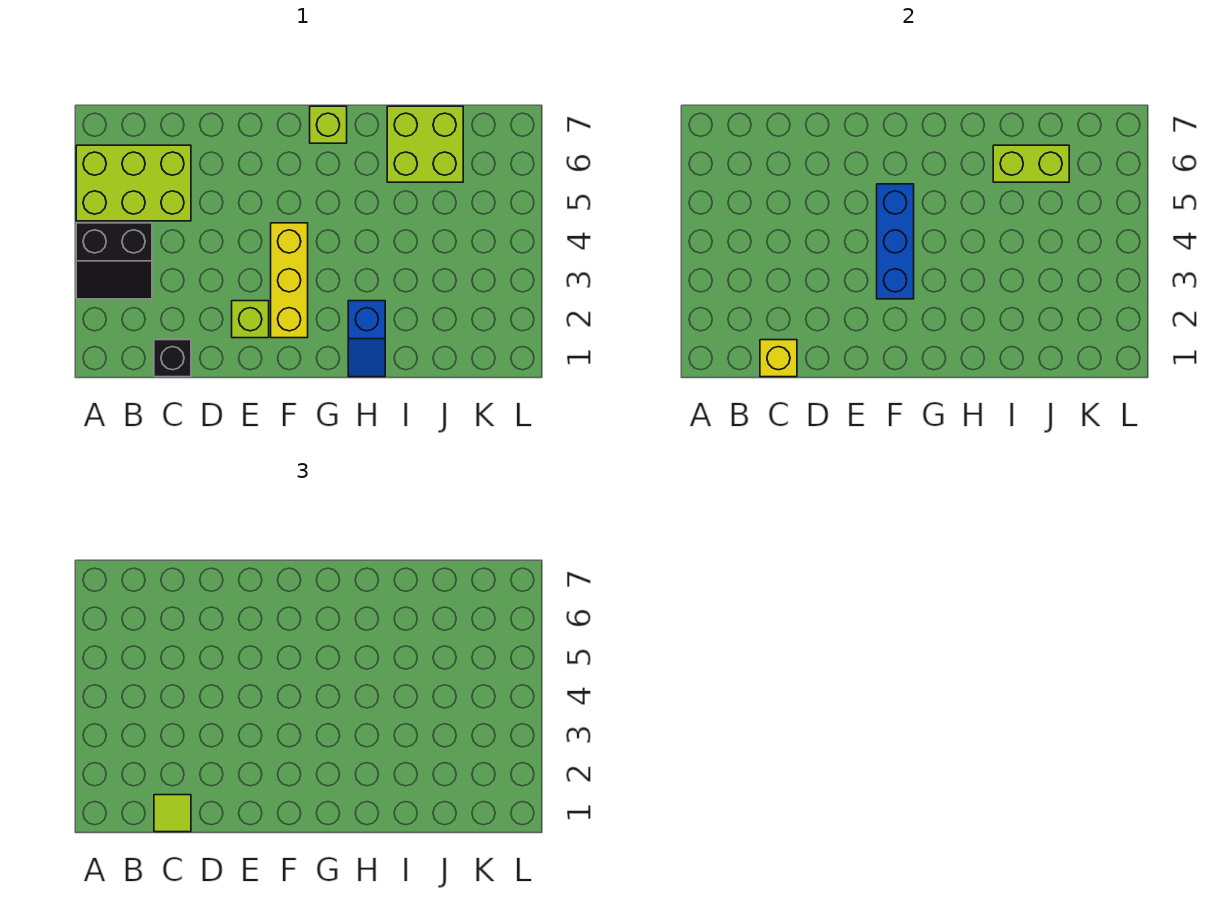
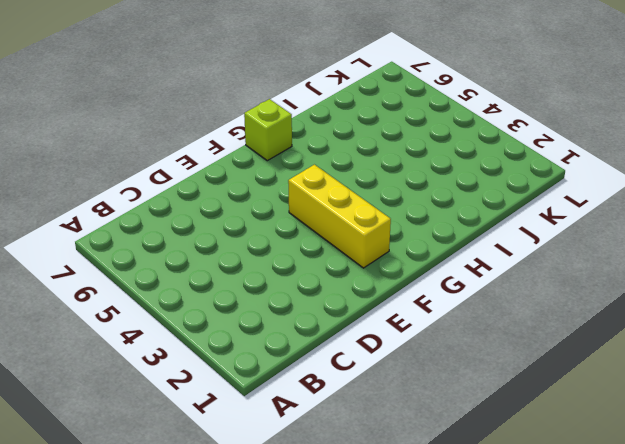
none -> black slope A3:B4 level 1 top 4
none -> lime brick A5:C6 level 1
none -> black brick C1 level 1

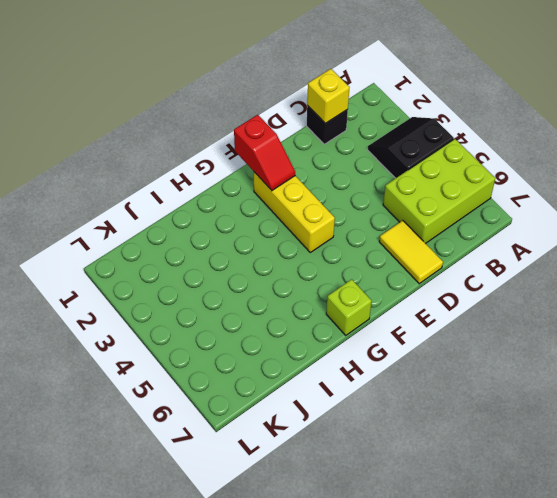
yellow tile D6:D7 level 1 -> none
red slope F1:F2 level 2 top 1 -> none
none -> lime brick E2 level 1
none -> blue slope H1:H2 level 1 top 2
none -> lime brick I6:J7 level 1

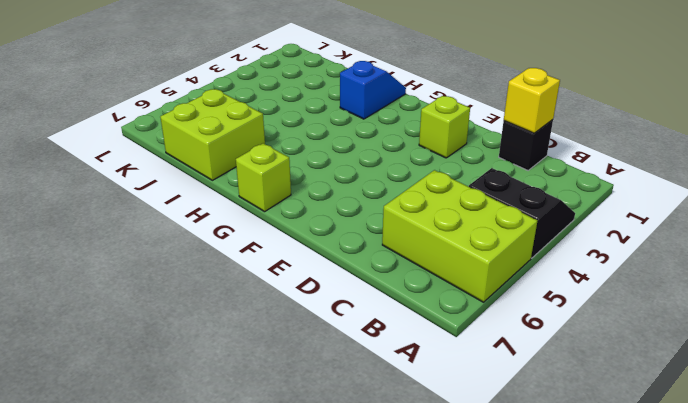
none -> yellow brick F2:F4 level 1
none -> blue brick F3:F5 level 2
none -> lime brick I6:J6 level 2

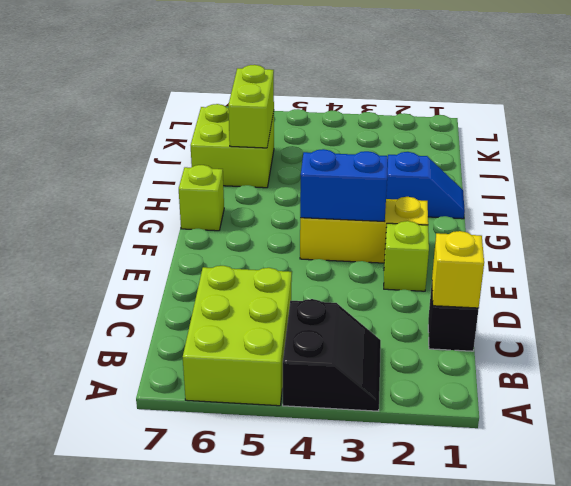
blue brick F3:F4 level 2 -> blue brick F3:F5 level 2
none -> lime tile C1 level 3

